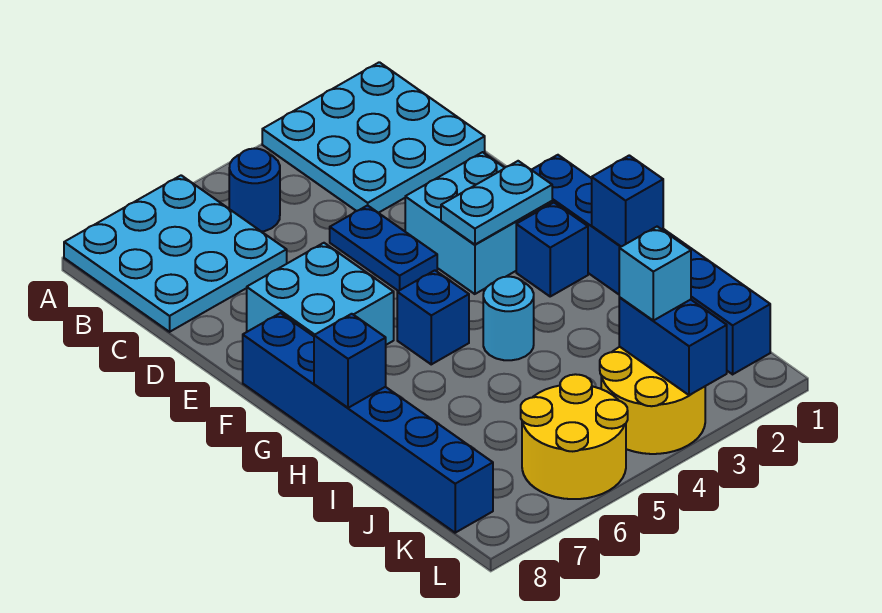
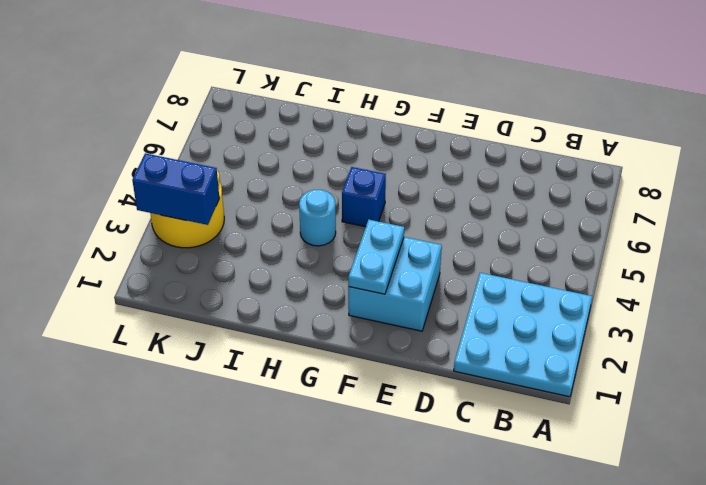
none -> cyan plate A6:C8 level 1
none -> blue round brick B5 level 1
none -> blue plate D4:E4 level 1

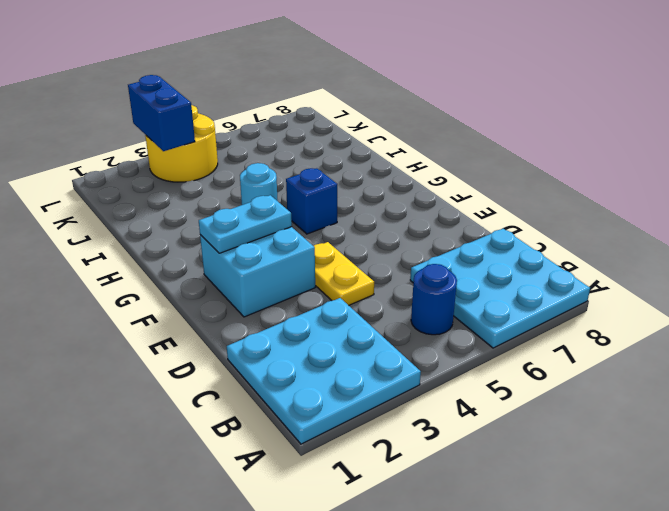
yellow plate D4:E4 level 1 -> blue plate D4:E4 level 1
none -> cyan brick E6:F7 level 1
none -> blue brick F1:K1 level 1
none -> blue brick F8:K8 level 1

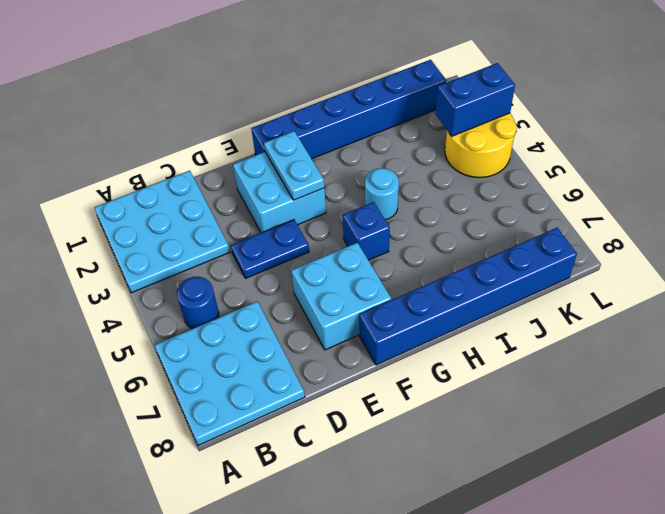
none -> blue brick G2 level 1
none -> yellow round brick K5:L6 level 1
none -> blue brick H1 level 2

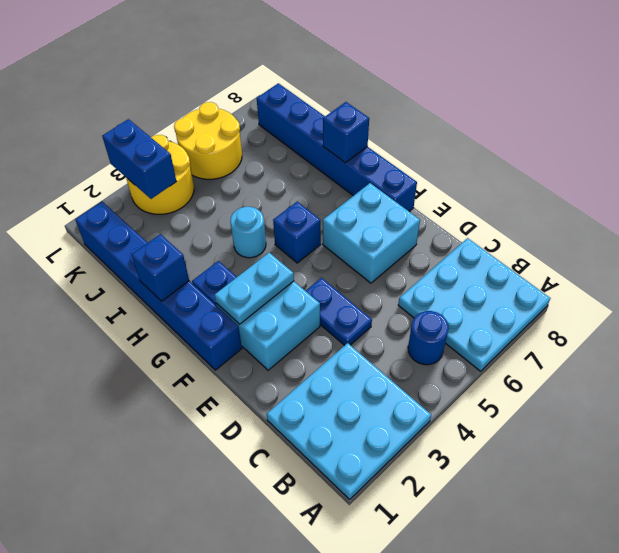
none -> cyan brick K3 level 3

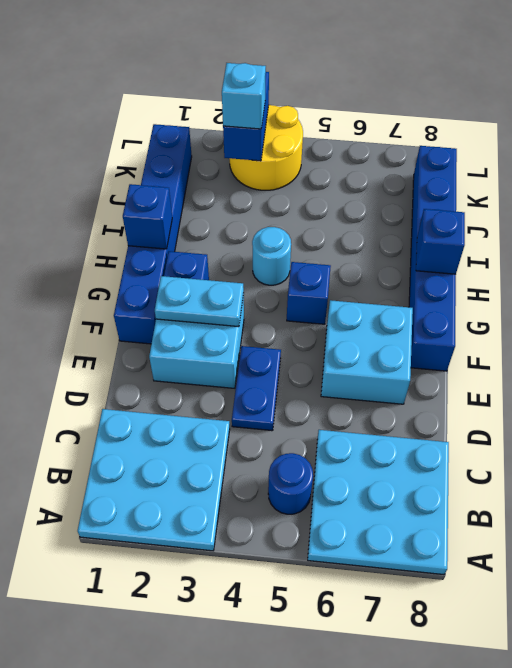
none -> yellow round brick K5:L6 level 1

